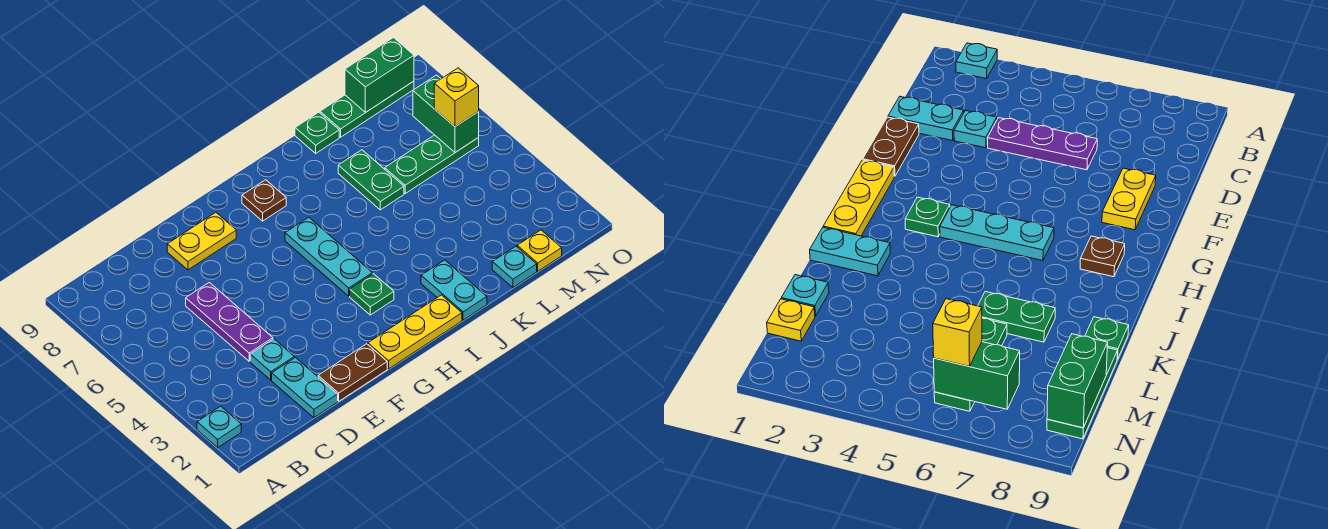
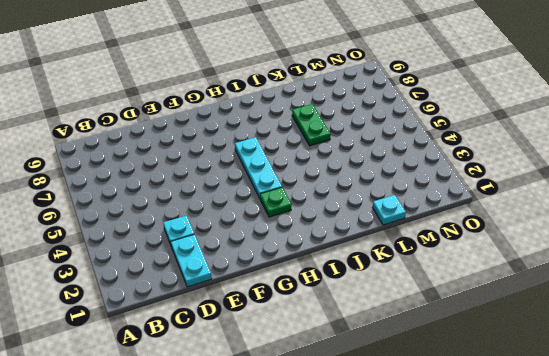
none -> cyan plate A2 level 1
none -> purple plate D4:D6 level 1
none -> brown plate E1:F1 level 1

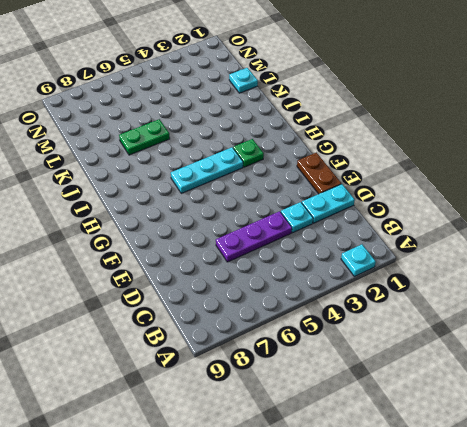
none -> yellow plate E8:F8 level 1
none -> yellow plate G1:I1 level 1
none -> brown plate H8 level 1

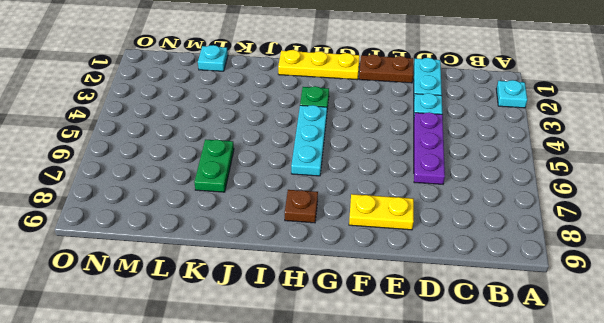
none -> cyan plate J1:J2 level 1
none -> green plate K9 level 1
none -> green plate L6:N6 level 1

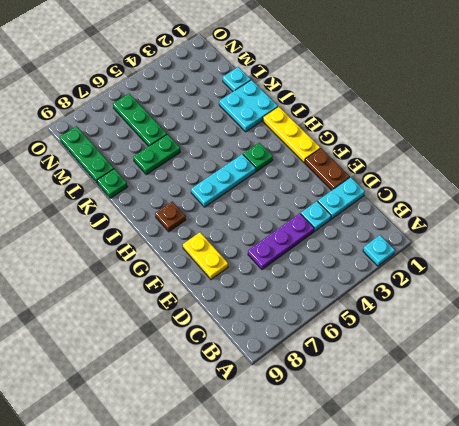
cyan plate J1:K2 level 1 -> cyan plate J1:J2 level 1
none -> yellow plate M1 level 1
none -> green brick M9:N9 level 2
none -> green brick N6:N7 level 2

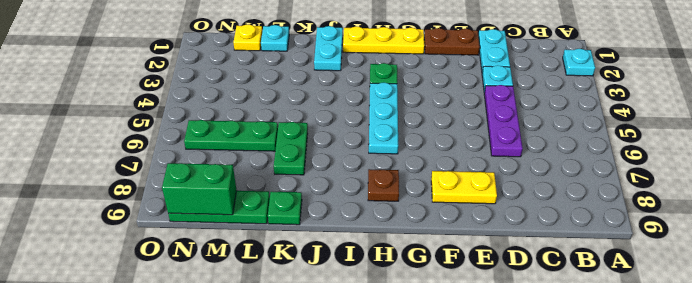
none -> green brick N6:N7 level 2
none -> yellow brick N6 level 3

